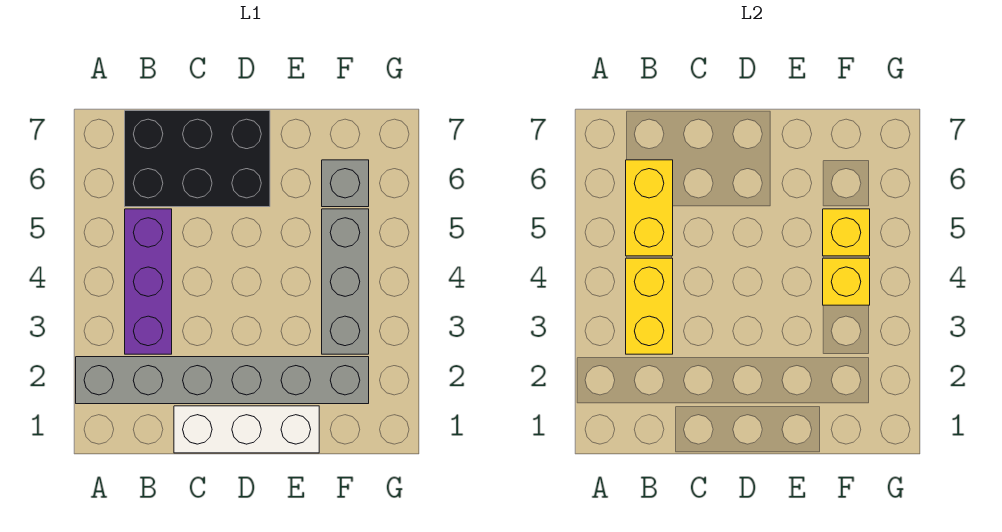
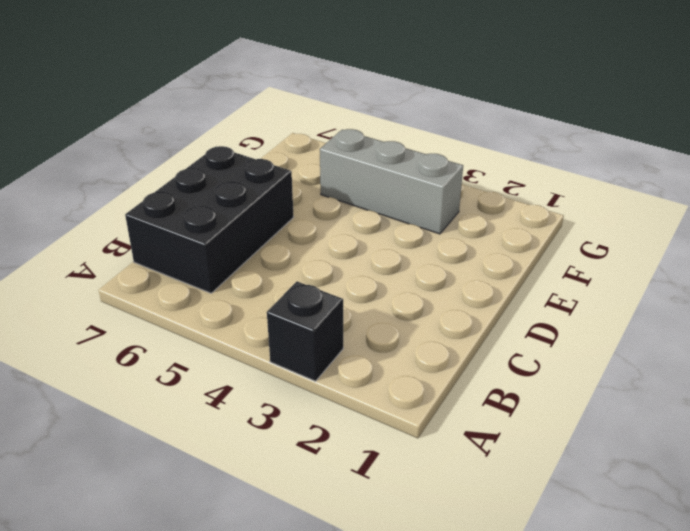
black brick A3 level 1 -> none
none -> grey brick A2:F2 level 1
none -> purple brick B3:B5 level 1

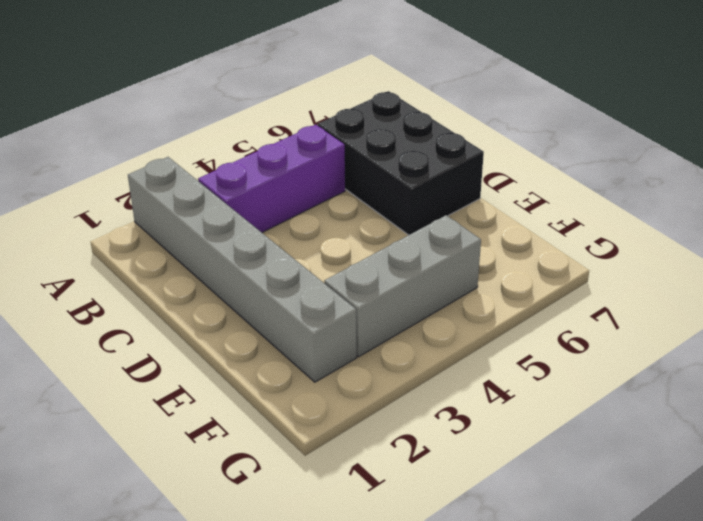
none -> white brick C1:E1 level 1
none -> grey brick F6 level 1

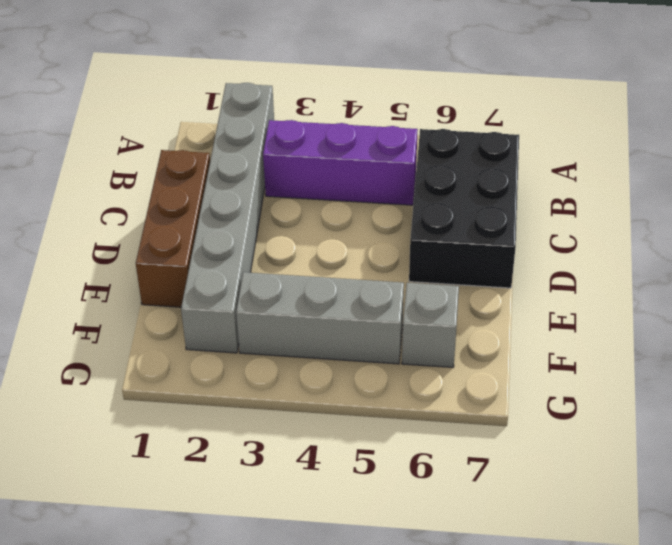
brown brick C1:E1 level 1 -> white brick C1:E1 level 1
none -> yellow brick B3:B4 level 2
none -> yellow brick B5:B6 level 2

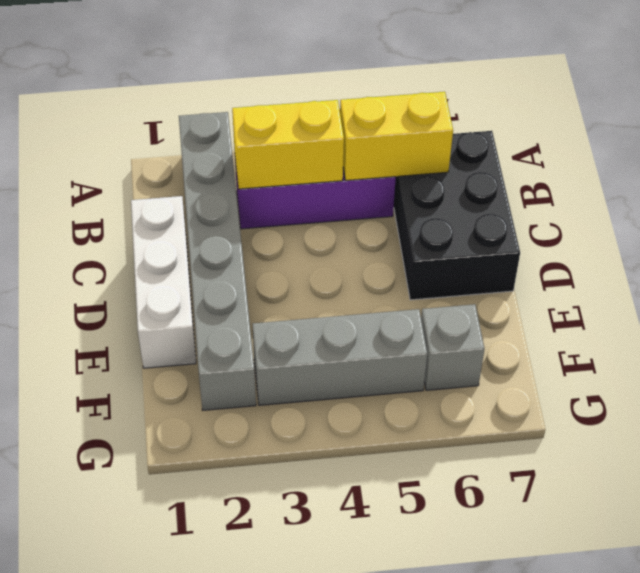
none -> yellow brick F4 level 2
none -> yellow brick F5 level 2

